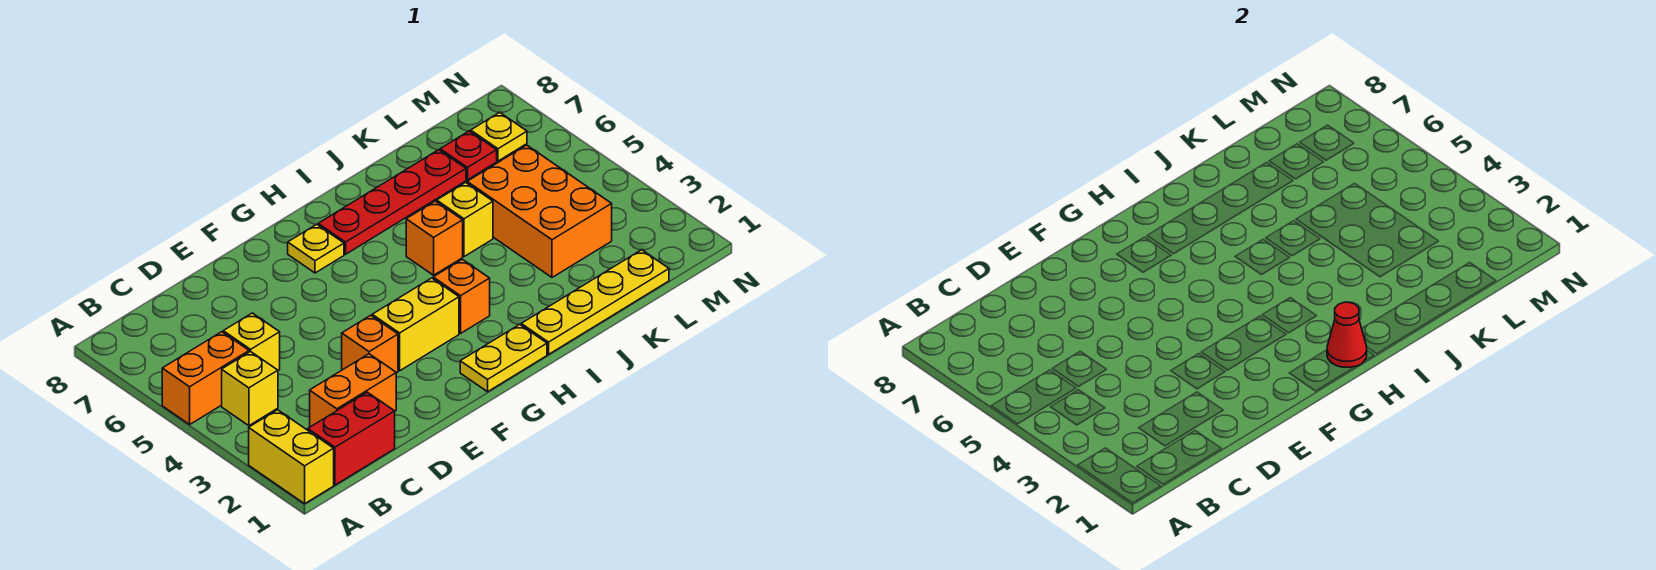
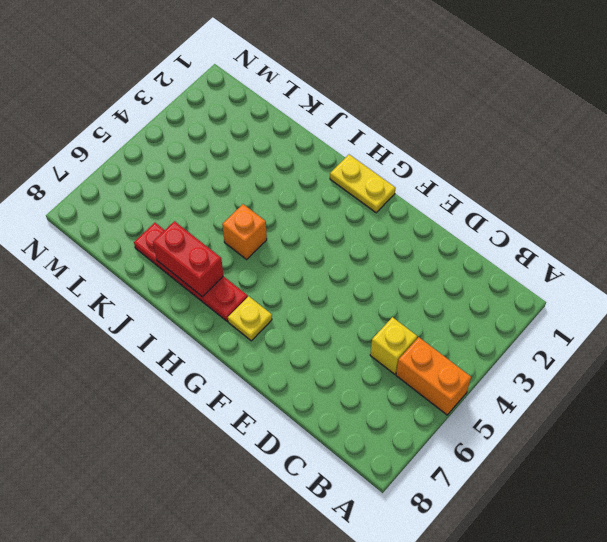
red brick I7:J7 level 2 -> red brick B1:C1 level 1
none -> yellow brick A1:A2 level 1
none -> yellow brick B4 level 1
none -> orange brick C2:D2 level 1

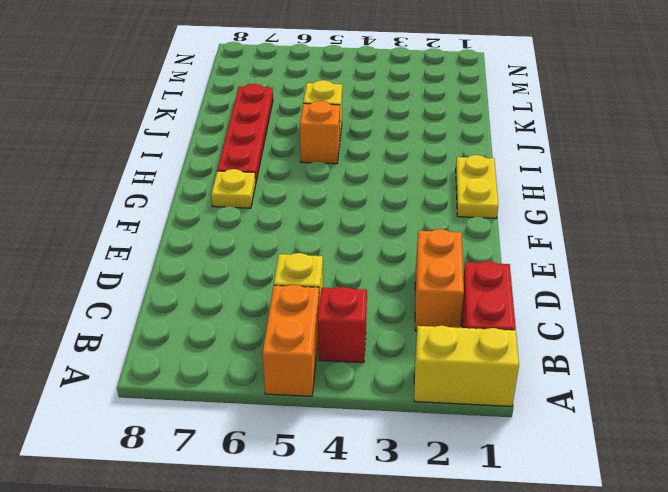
red brick B4 level 1 -> yellow brick B4 level 1
none -> orange brick E3 level 1
none -> yellow brick F3:G3 level 1
none -> orange brick H3 level 1

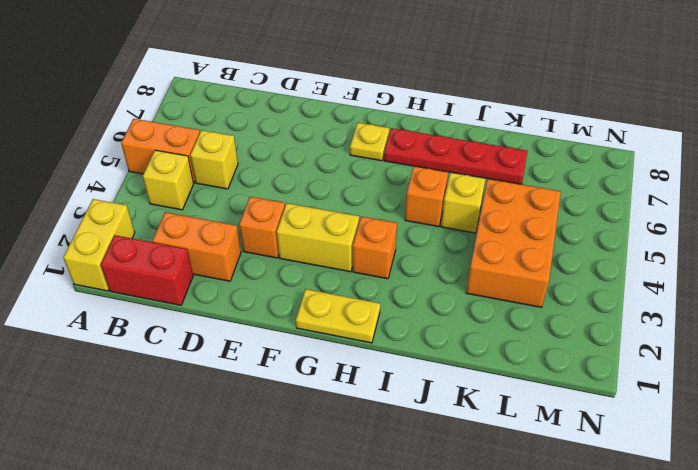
none -> yellow plate I1:L1 level 1
none -> red plate L7 level 1
none -> yellow plate M7 level 1

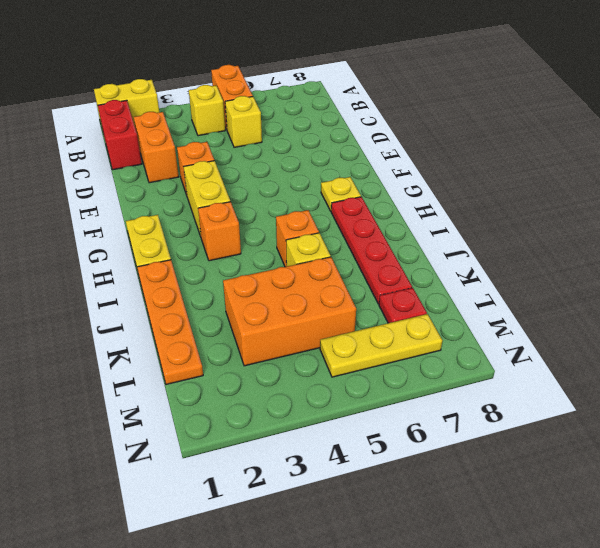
orange plate I1:L1 level 1 -> yellow plate I1:L1 level 1
yellow plate M5:M7 level 1 -> yellow plate M7 level 1
none -> red cone H1 level 2

